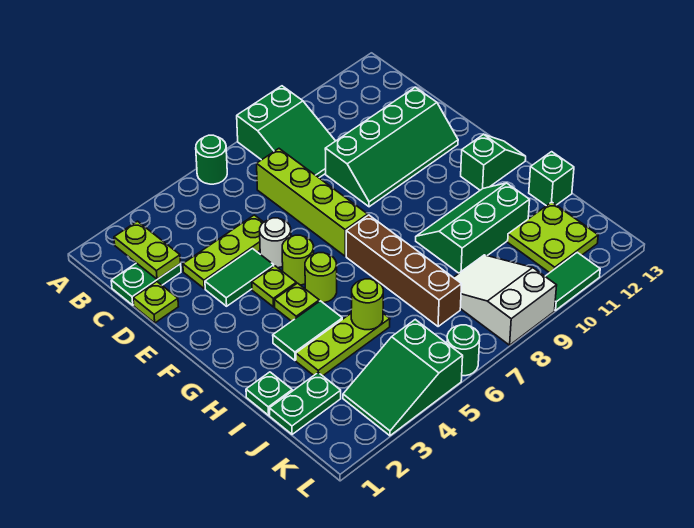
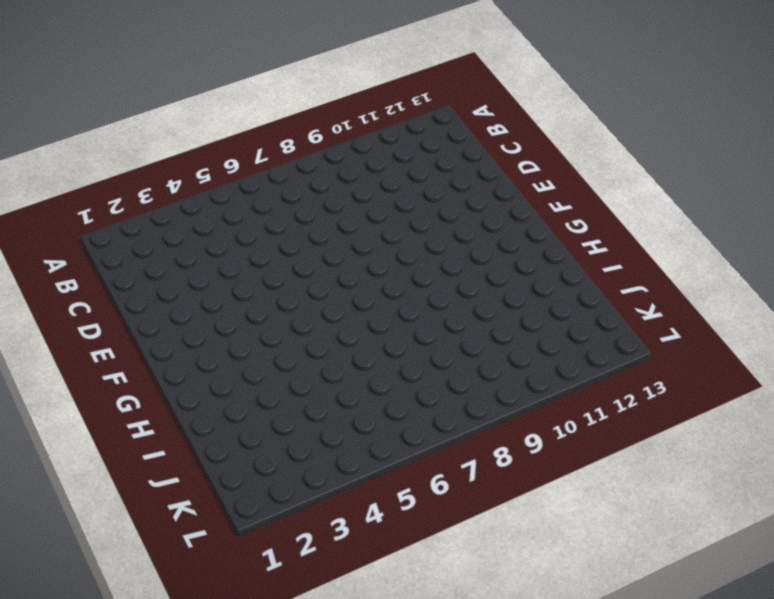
none -> green round brick A6 level 1
none -> green slope A8:C9 level 1 top A
none -> green plate C1:C2 level 1

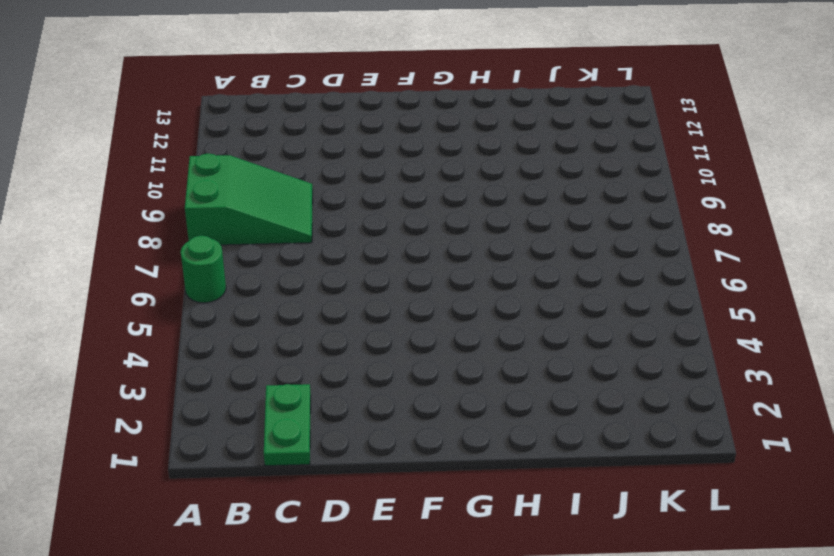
none -> lime brick C7:F7 level 1
none -> lime plate D1 level 1
none -> lime plate D3:D5 level 1

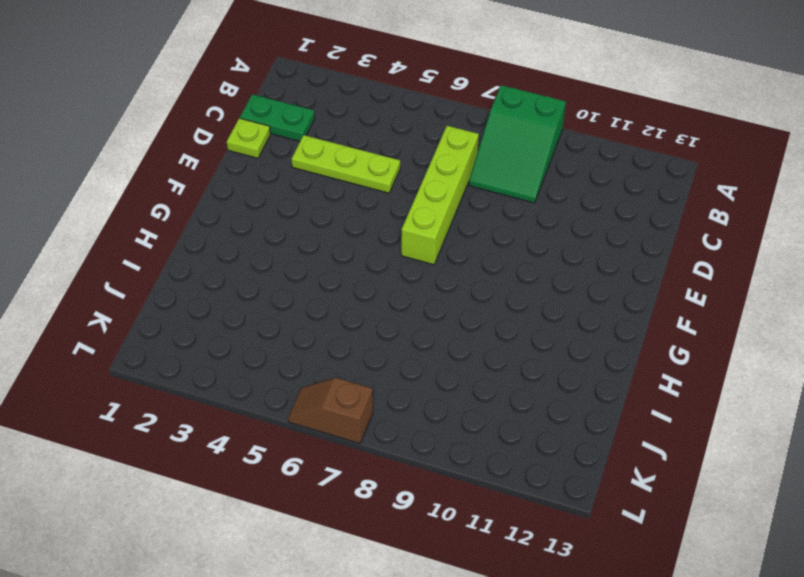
brown slope L6:L7 level 1 top 7 -> green round brick L6 level 1
none -> green round brick A6 level 1
none -> green slope D9:E12 level 1 top D
none -> green tile E3:E4 level 1

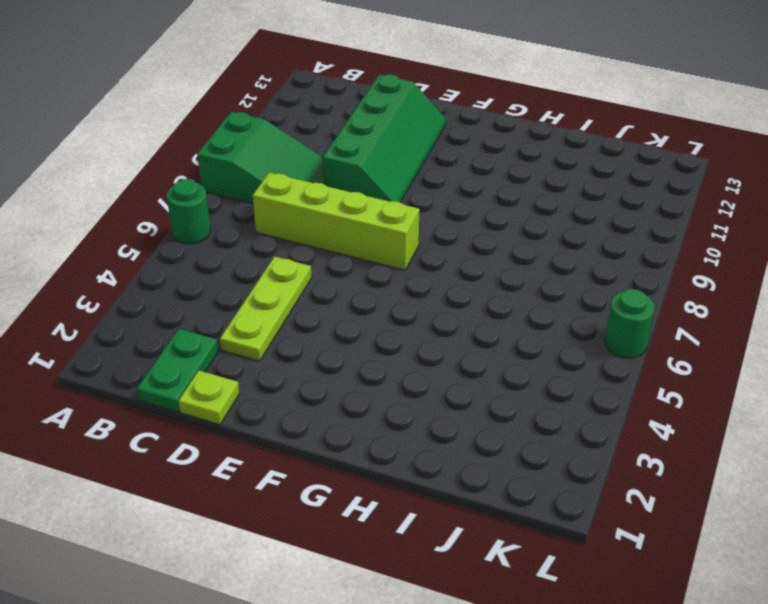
none -> green tile E3:E4 level 1
none -> white round brick E5 level 1
none -> lime plate F4 level 1

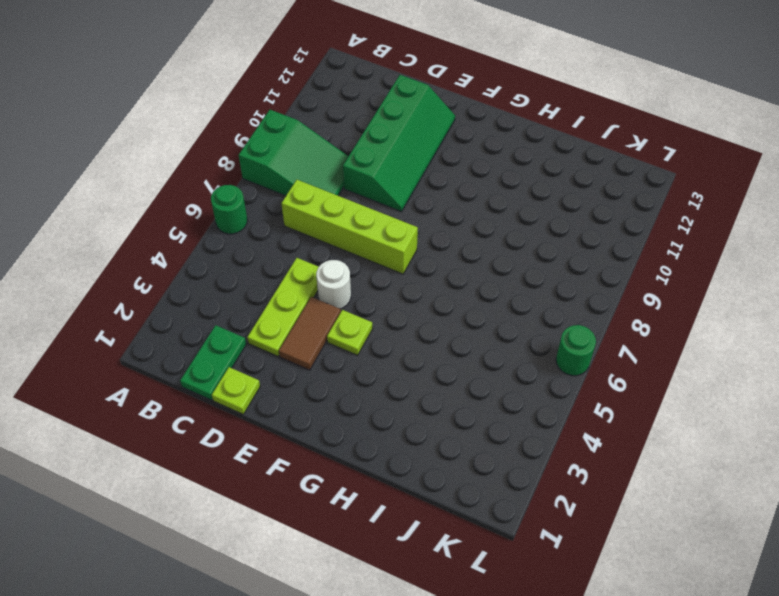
brown tile E3:E4 level 1 -> green tile E3:E4 level 1
none -> lime round brick F5 level 1
none -> lime plate G4 level 1
none -> lime round brick G5 level 1

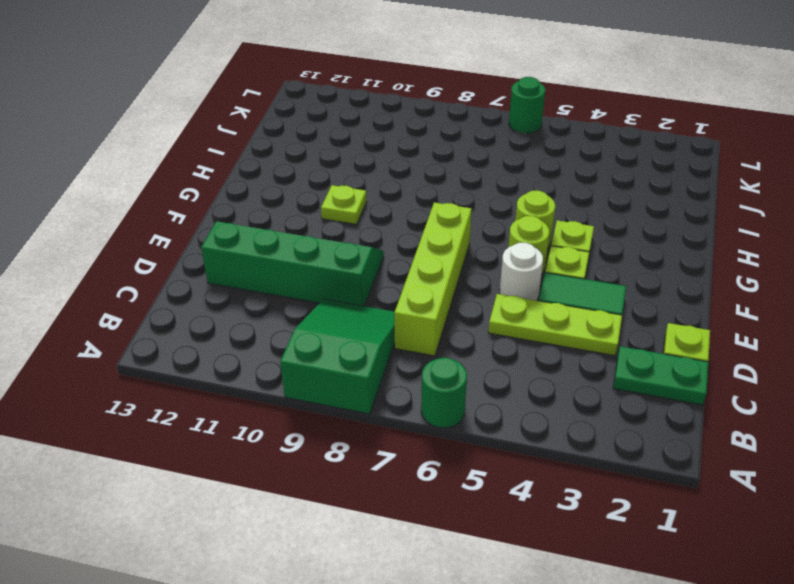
lime plate G10 level 1 -> none
none -> brown brick G7:J7 level 1
none -> green slope G12:G13 level 1 top 12
none -> green tile H3:H4 level 1

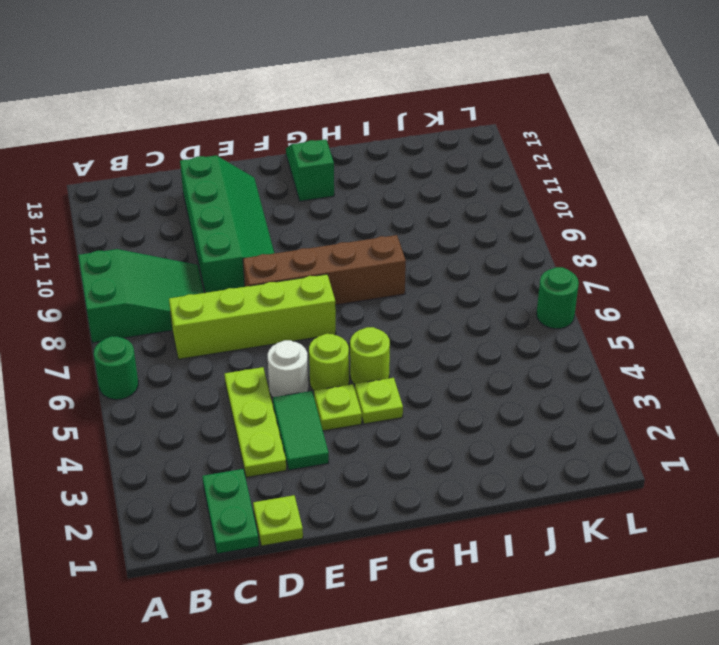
brown brick E8:H8 level 1 -> brown brick G7:J7 level 1
none -> green tile H3:H4 level 1
none -> green slope H9:I11 level 1 top I
none -> green plate I1 level 1

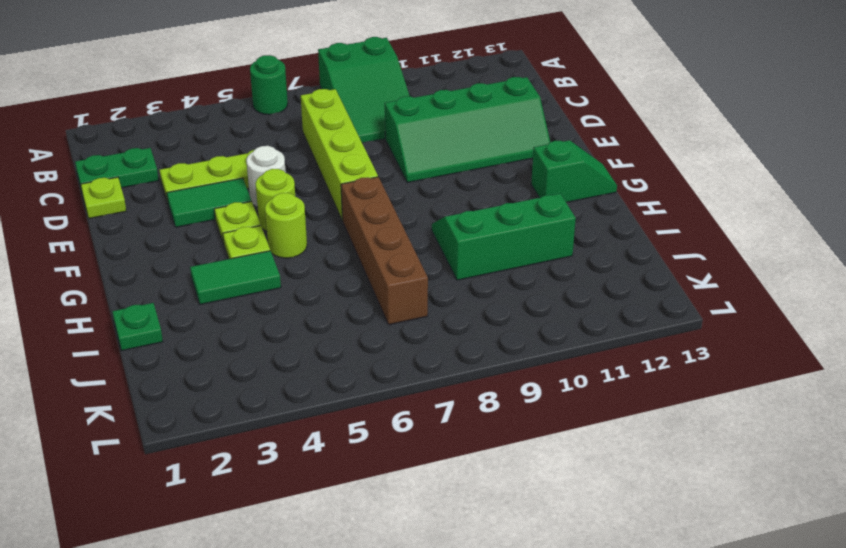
none -> lime plate I3:I5 level 1
none -> green brick I13 level 1
none -> green plate J1:J2 level 1

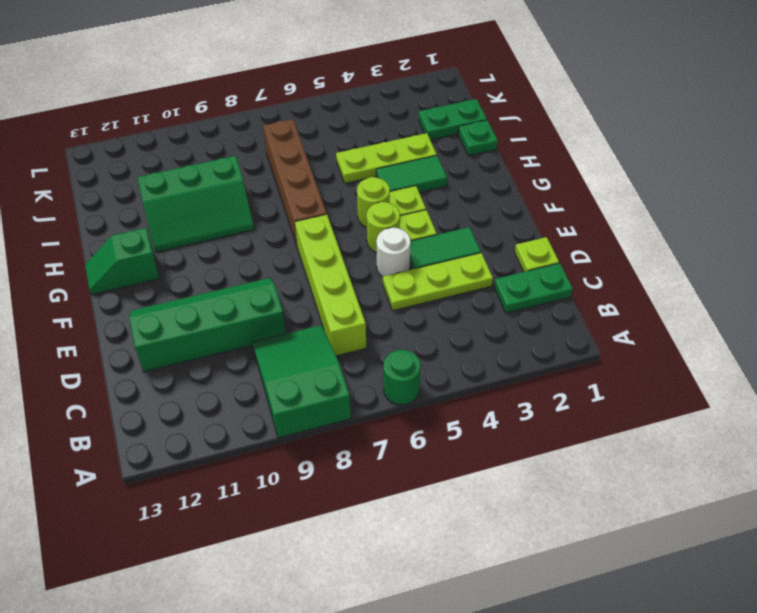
none -> green brick I13 level 1
none -> white slope J8:L9 level 1 top L
none -> lime plate J11:K12 level 1

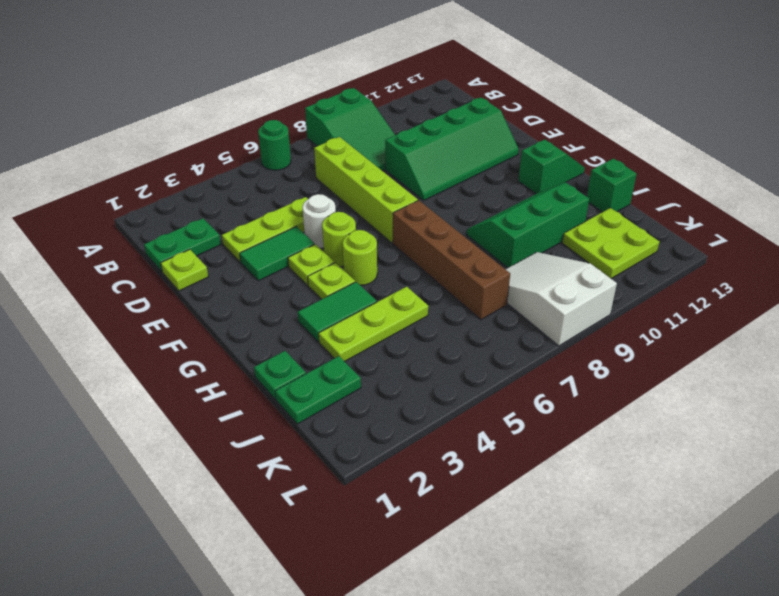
none -> green slope K3:L5 level 1 top 5
none -> green round brick L6 level 1
none -> green tile L10:L11 level 1

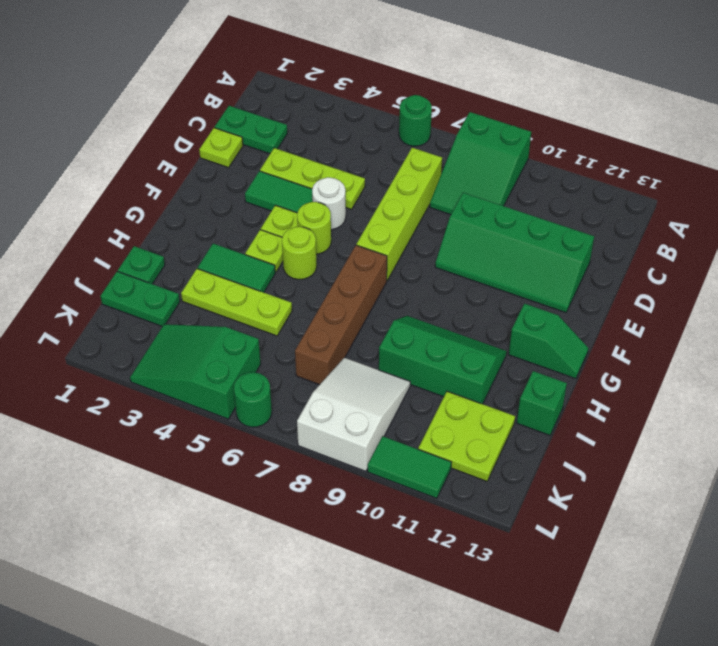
none -> lime plate B2:C2 level 2
none -> lime round brick I5 level 2

